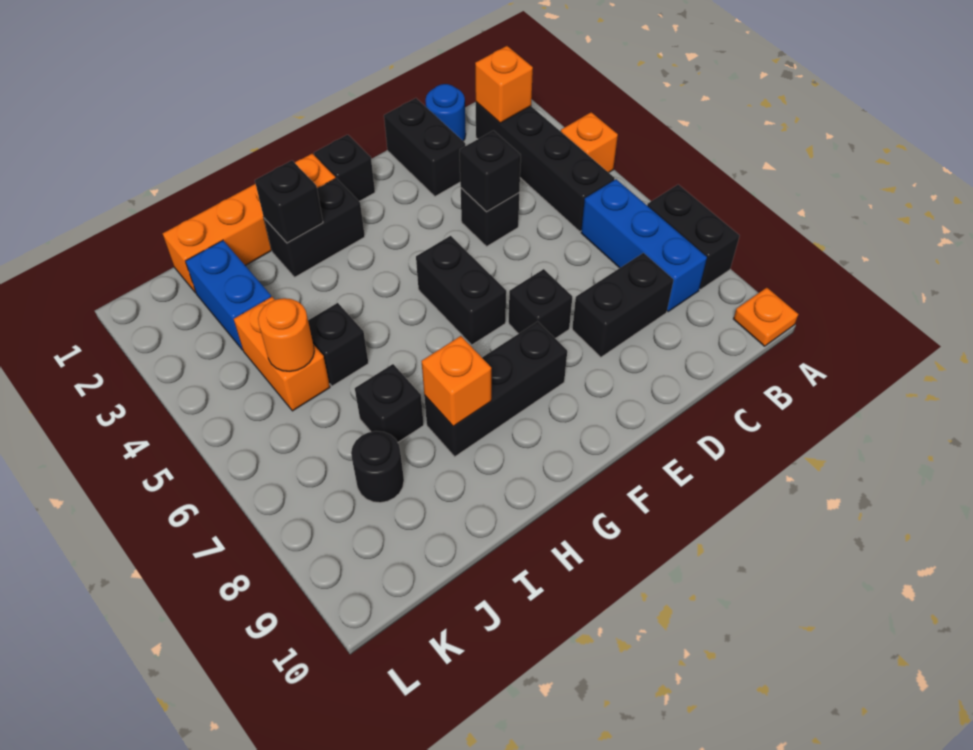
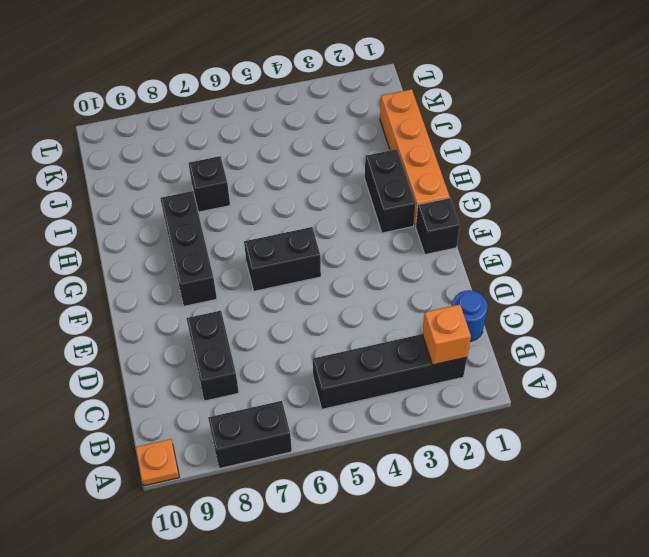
none -> orange brick A4 level 1
none -> blue brick B6:B8 level 1
none -> black brick D1:D2 level 1

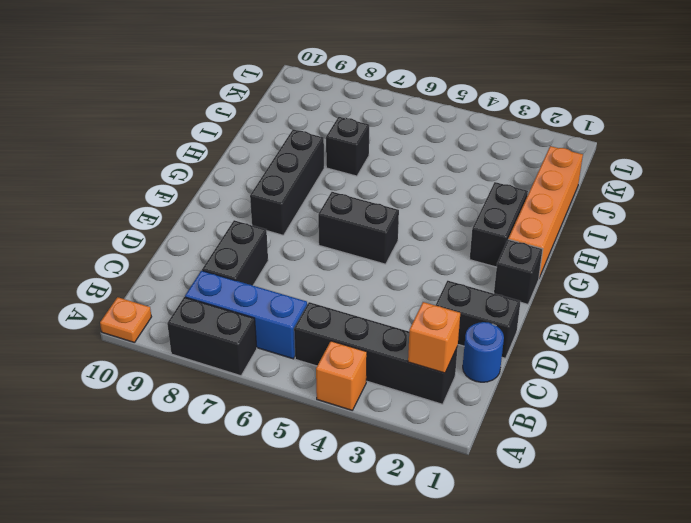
none -> black brick D4 level 1
none -> black brick E7 level 1
none -> black brick I5 level 1

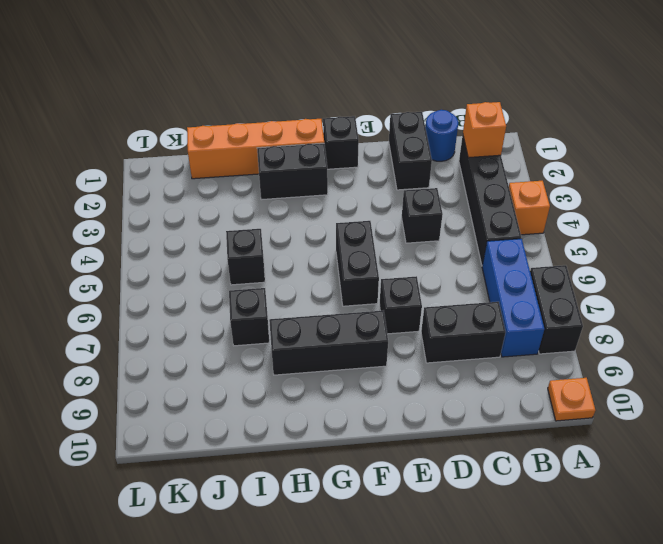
none -> blue brick J2:J3 level 1
none -> orange brick J4:J5 level 1
none -> black round brick J8 level 1

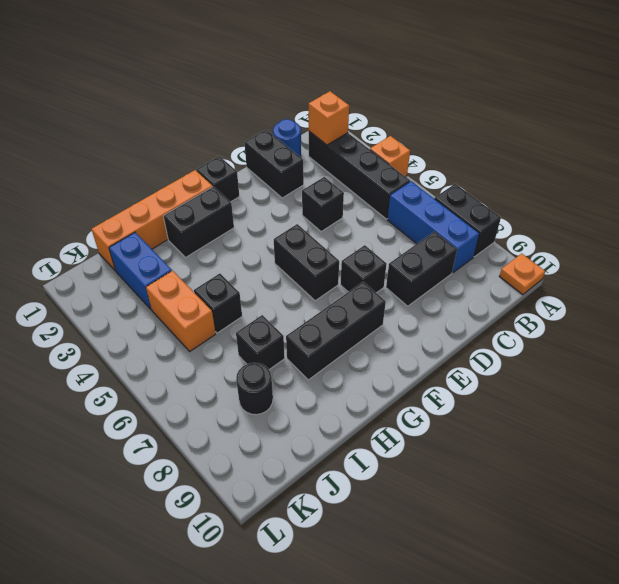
none -> black brick D4 level 2
none -> black brick H2 level 2
none -> orange brick H8 level 2

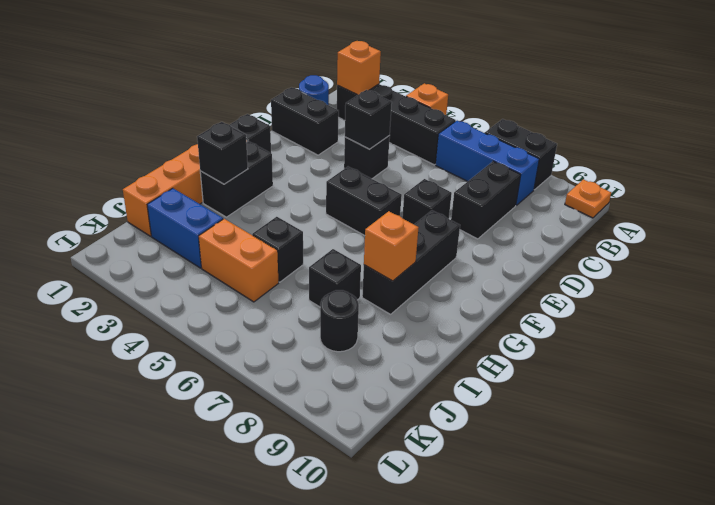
none -> orange round brick J5 level 2

